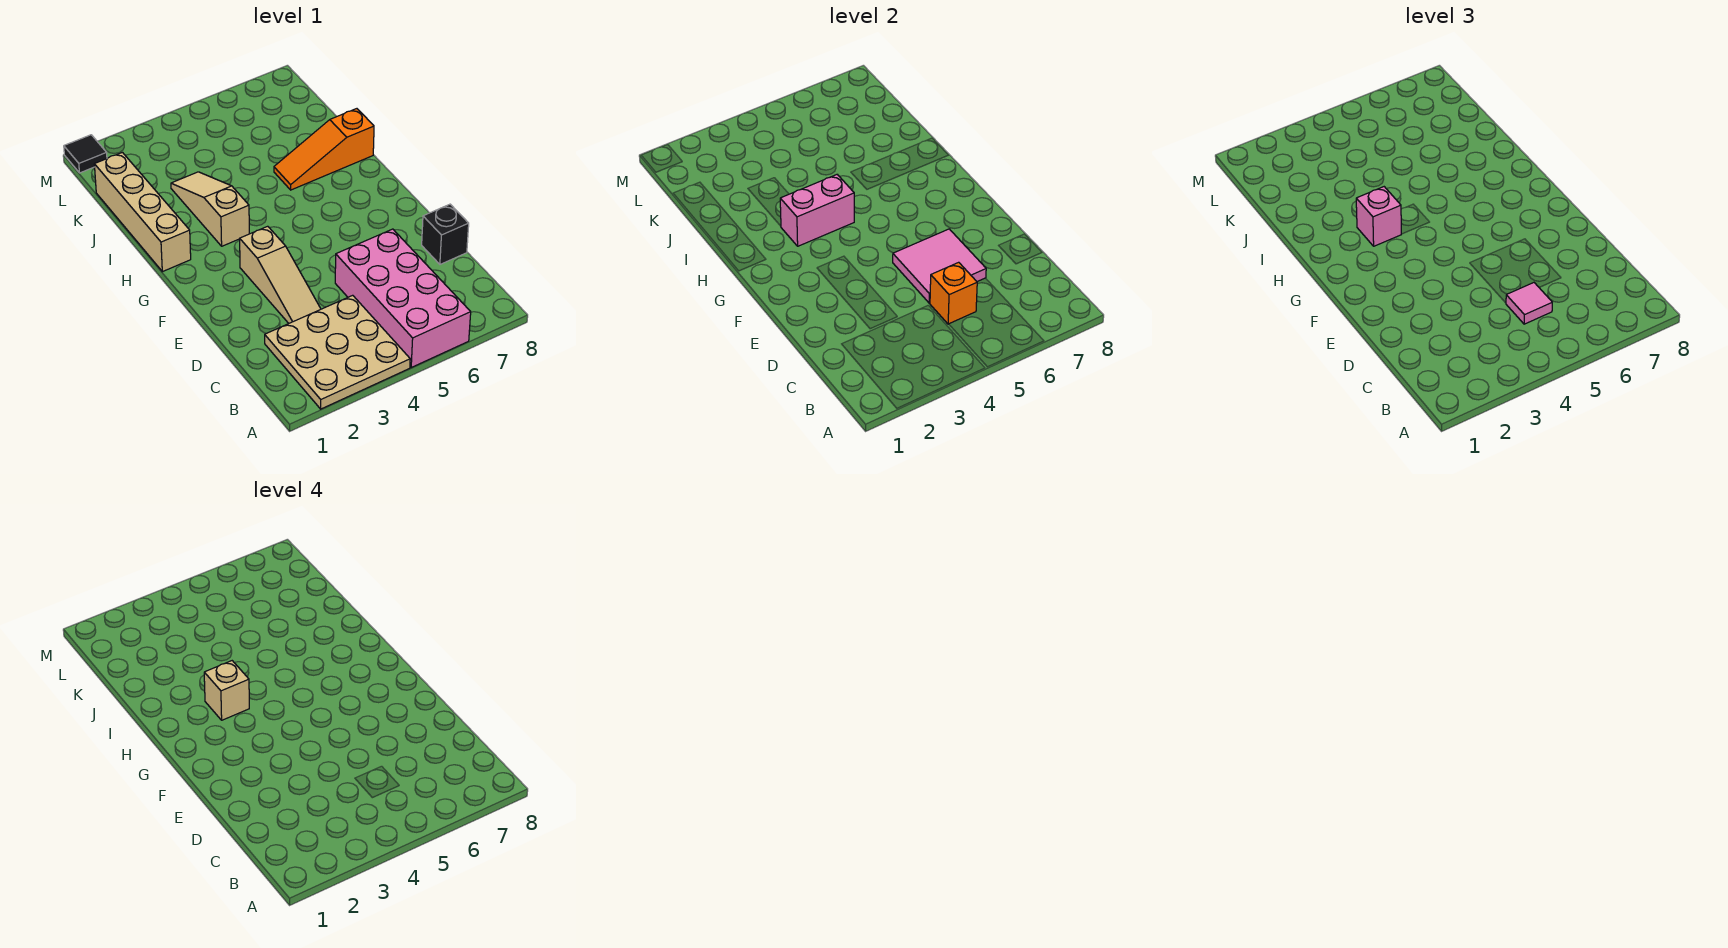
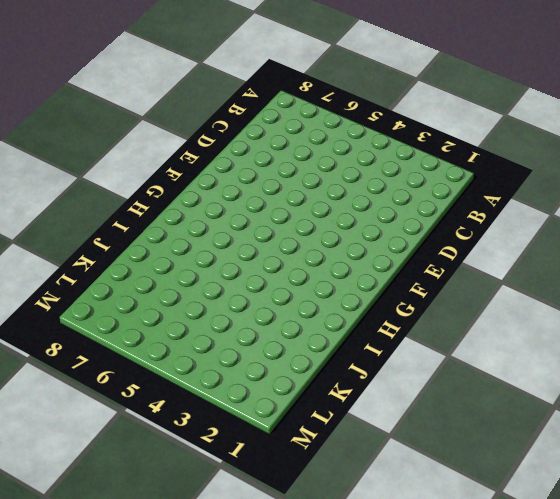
none -> tan plate A2:C4 level 1
none -> pink brick A5:D6 level 1
none -> tan slope D3:F3 level 1 top F

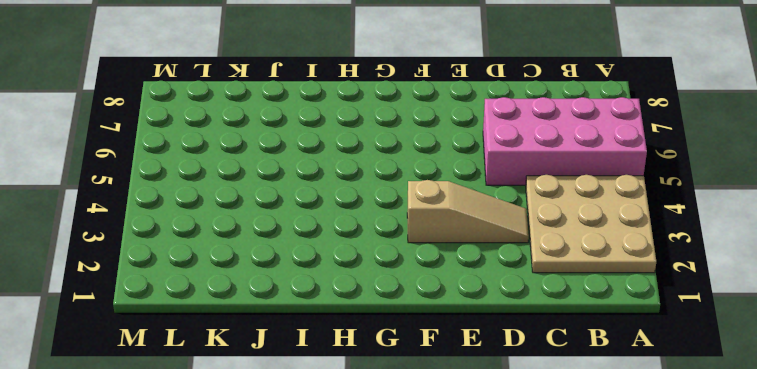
none -> black brick D8 level 1
none -> tan brick H1:K1 level 1
none -> tan slope H3:J3 level 1 top H

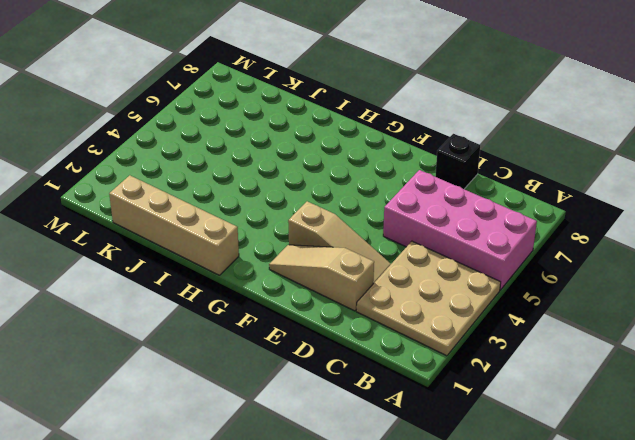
tan slope D2:F2 level 1 top D -> tan slope H3:J3 level 1 top H
none -> orange slope I6:I8 level 1 top 8
none -> black tile M1 level 1
none -> orange brick C5 level 2

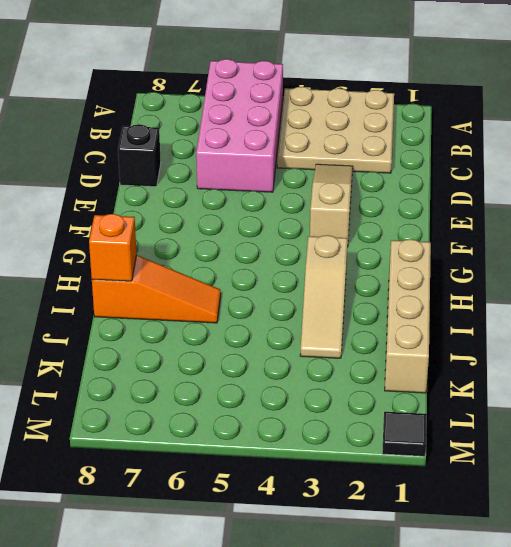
orange brick I8 level 2 -> orange brick C5 level 2
none -> pink tile D5:E6 level 2
none -> pink brick H3:H4 level 2
none -> pink tile C5 level 3

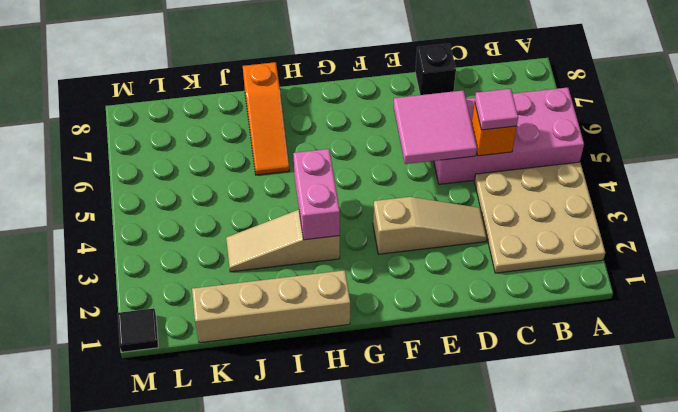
none -> pink brick H3 level 3
none -> tan brick H3 level 4

